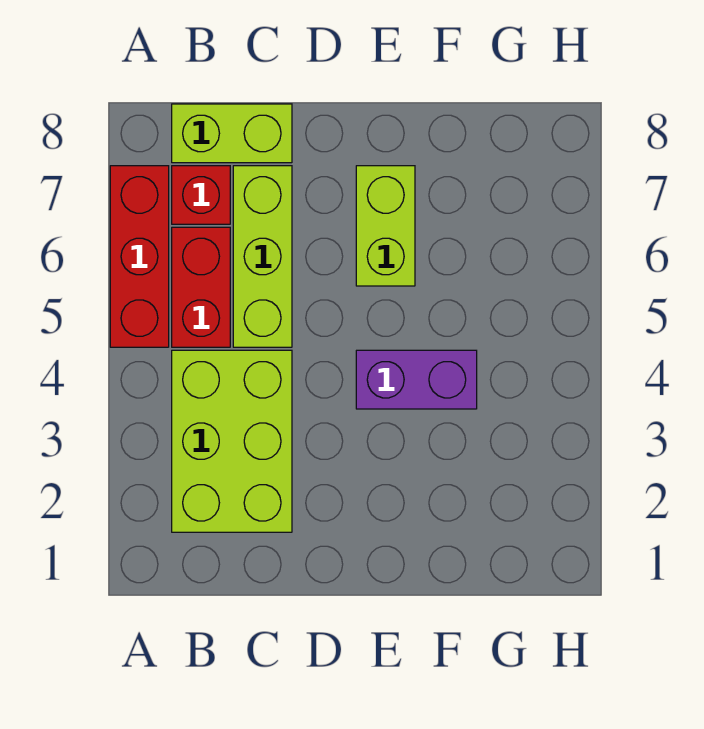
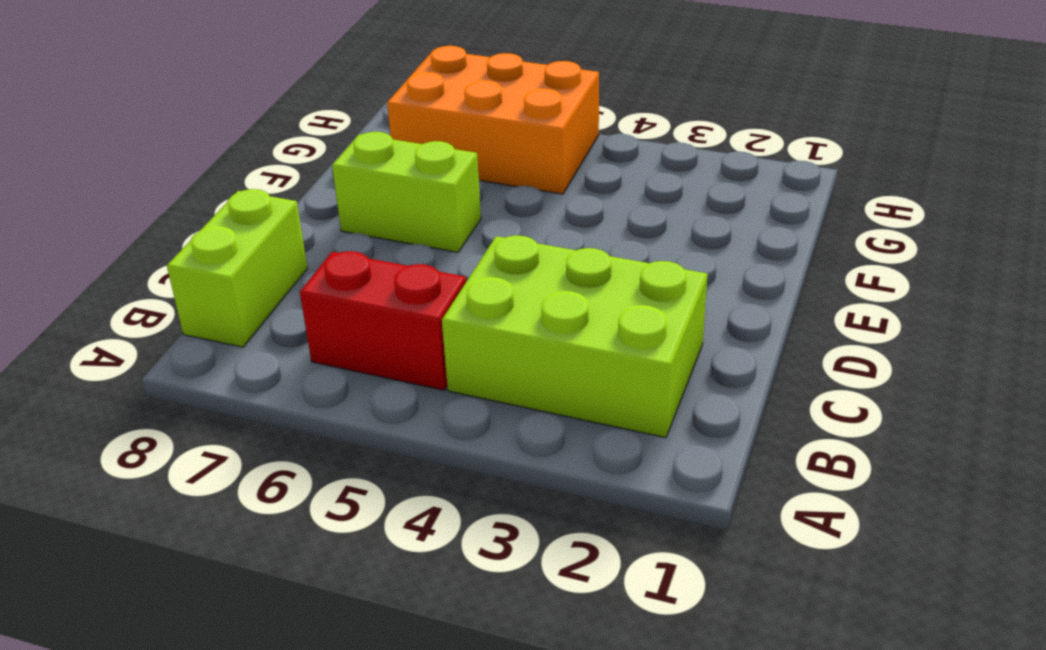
orange brick G5:H7 level 1 -> none
none -> red brick A5:A7 level 1
none -> red brick B7 level 1

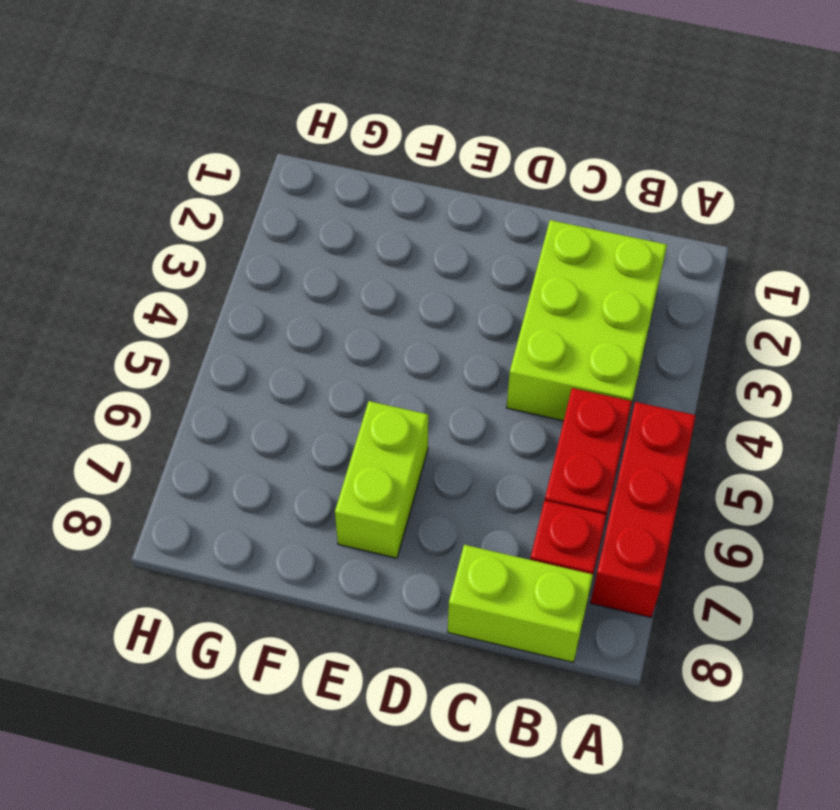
none -> lime brick C5:C7 level 1
none -> purple brick E4:F4 level 1

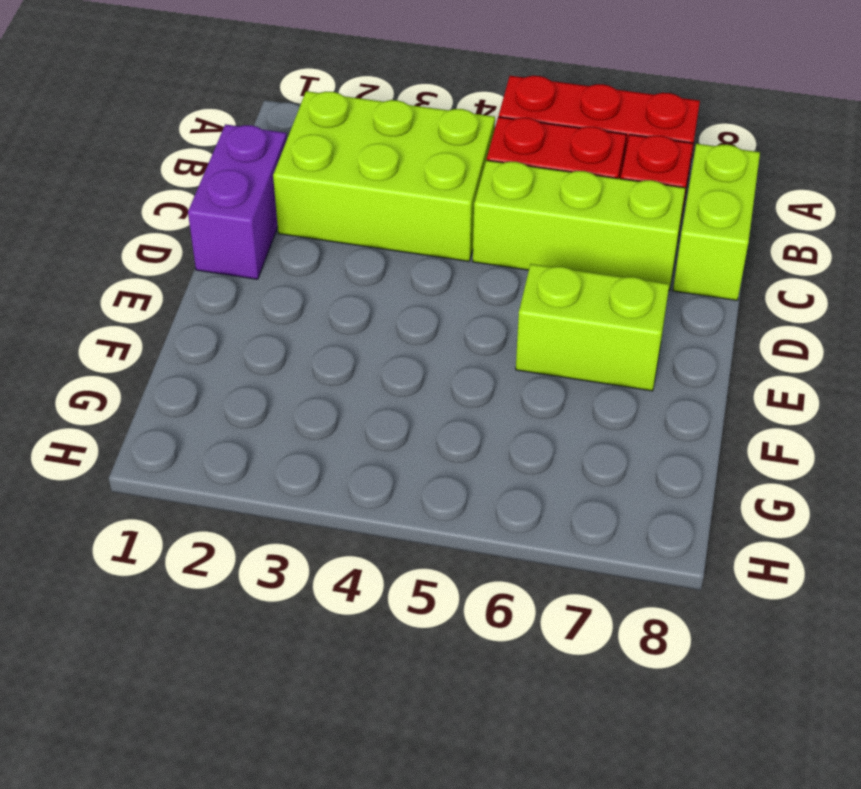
purple brick C1:D1 level 1 -> purple brick E4:F4 level 1

